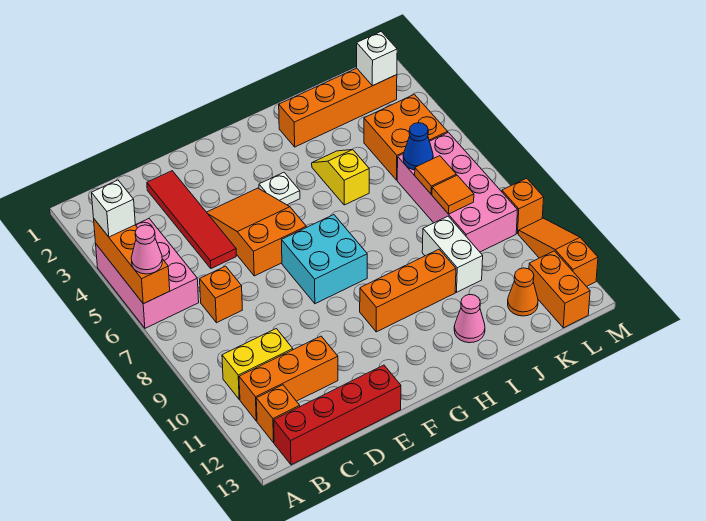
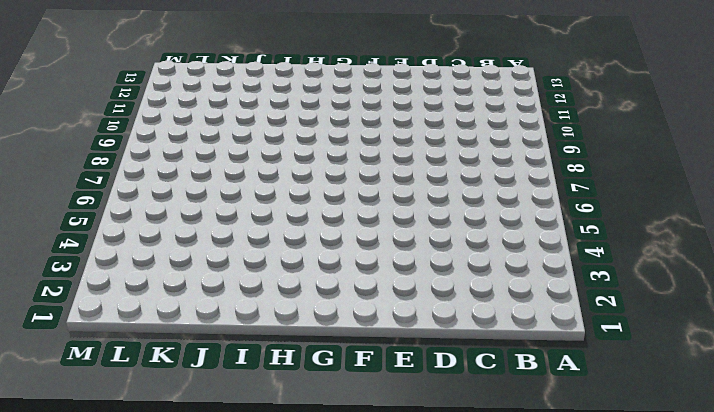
none -> pink brick A4:B6 level 1
none -> yellow brick B10:C10 level 1
none -> orange brick B11:D11 level 1

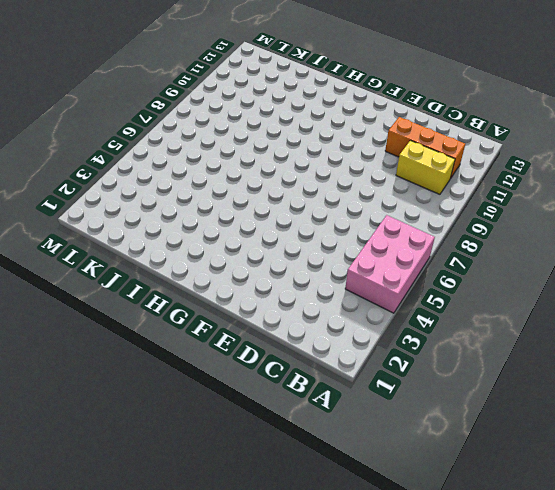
none -> orange brick B12 level 1
none -> red brick B13:E13 level 1
none -> orange brick C7 level 1

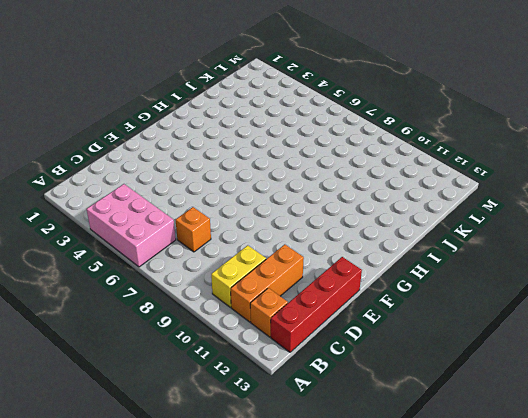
none -> red tile D2:D5 level 1
none -> orange slope E4:F6 level 1 top 6
none -> cyan brick F7:G8 level 1

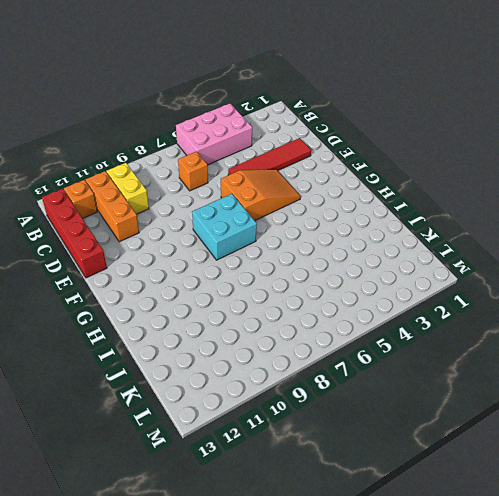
none -> white plate G4 level 1
none -> orange brick G10:I10 level 1
none -> orange brick I2:L2 level 1

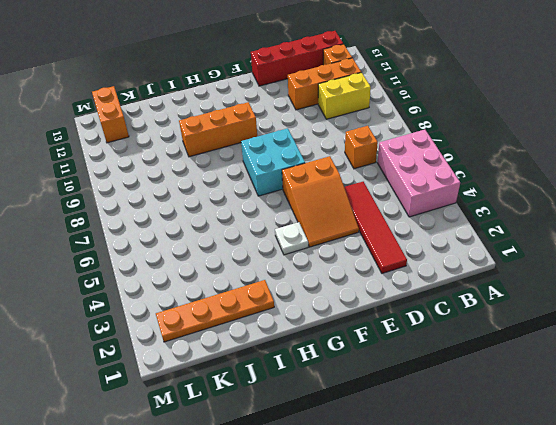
orange plate I2:L2 level 1 -> orange brick I2:L2 level 1
none -> yellow slope I4:I5 level 1 top 5
none -> pink cone I12 level 1
none -> white brick J9:J10 level 1

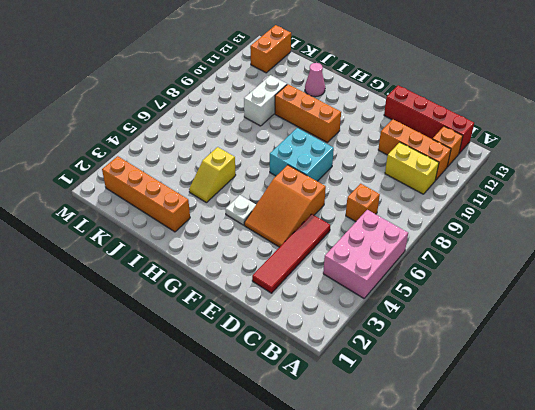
none -> orange brick K4:L5 level 1
none -> pink brick K6:L9 level 1
none -> orange cone K12 level 1

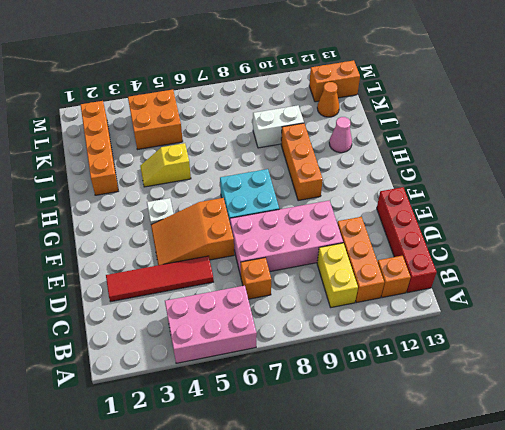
pink brick D7:E10 level 1 -> pink brick K6:L9 level 1
none -> orange brick M9 level 1
none -> orange slope M10:M12 level 1 top 12
none -> orange brick A4:A6 level 2

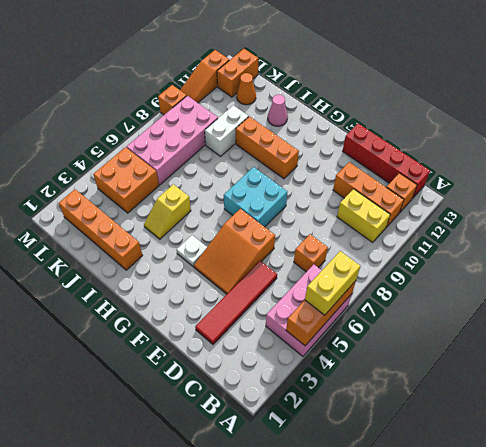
yellow brick A5:A6 level 3 -> pink cone A6 level 3
none -> blue cone K6 level 2
none -> orange tile K7 level 2
none -> orange tile K8 level 2

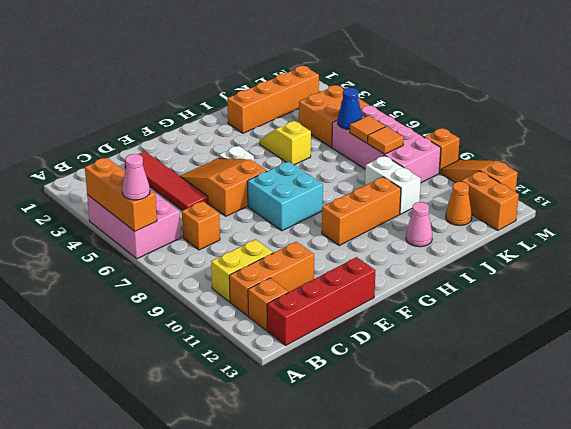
none -> white brick L2 level 2
none -> white brick A4 level 3

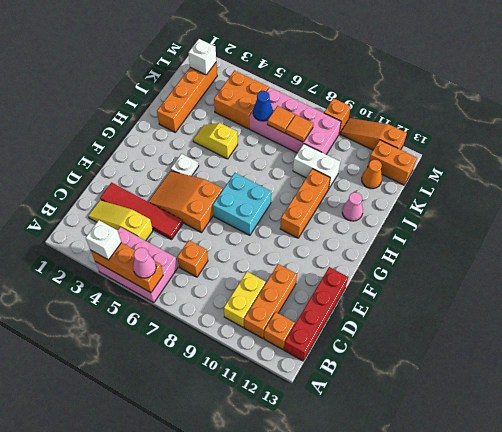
yellow slope C2:C4 level 1 top 4 -> none

